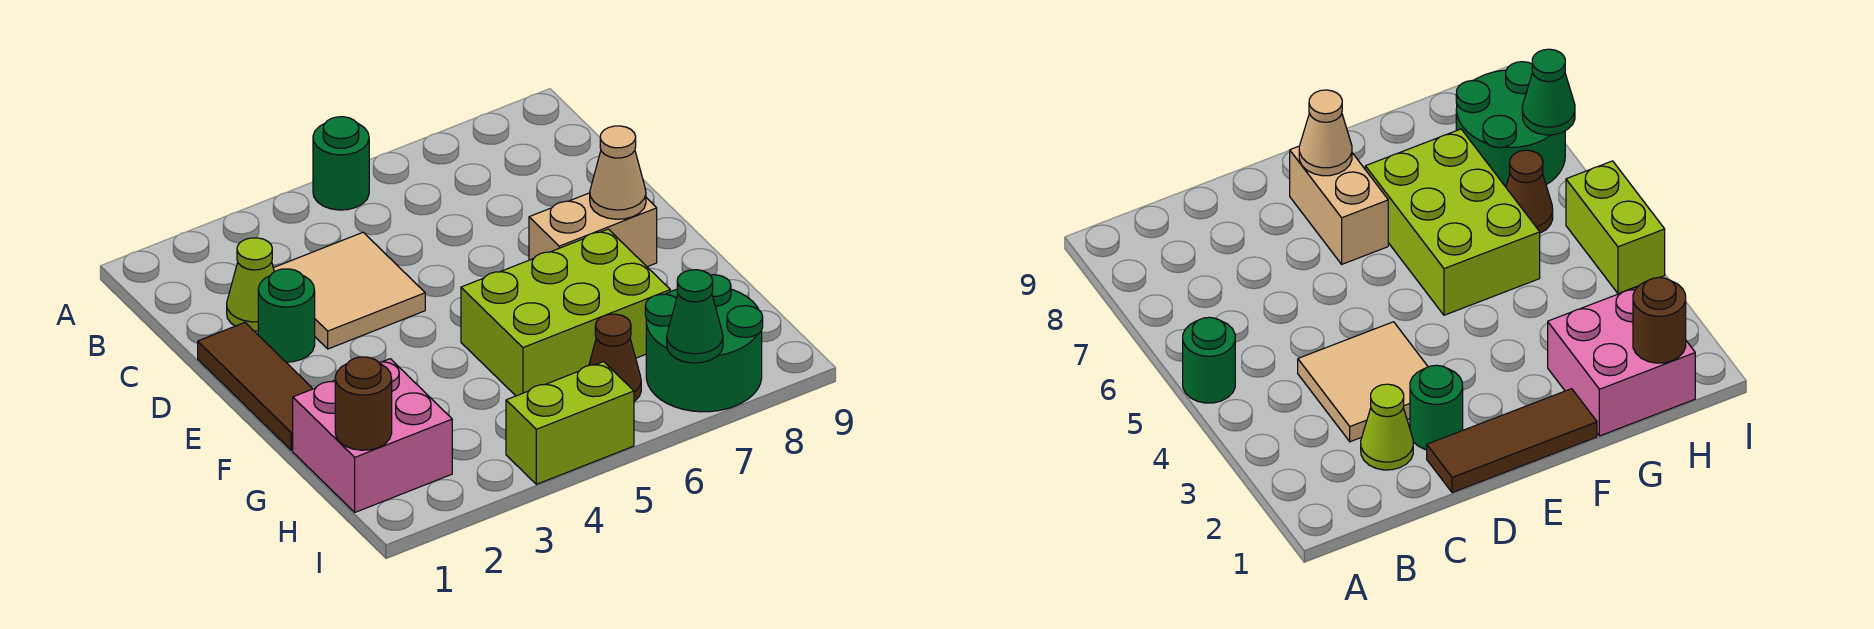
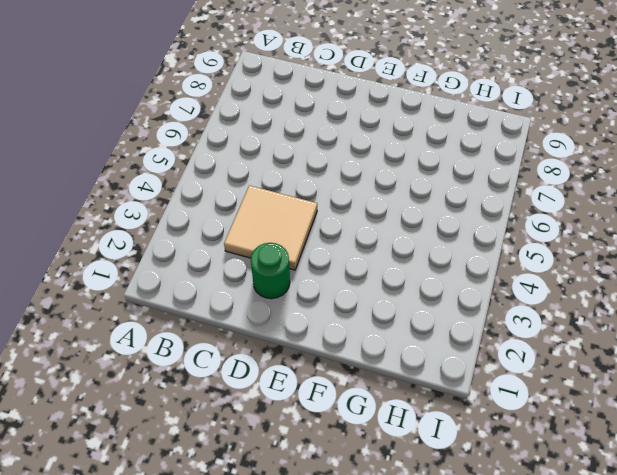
none -> green round brick A5 level 1
none -> lime cone C2 level 1
none -> brown tile D1:F1 level 1

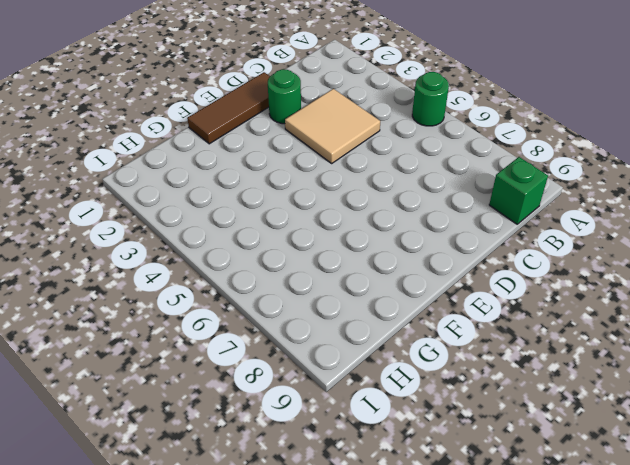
green brick B9 level 1 -> none
none -> lime cone C2 level 1
none -> tan brick E7:E8 level 1
none -> lime brick F5:G7 level 1

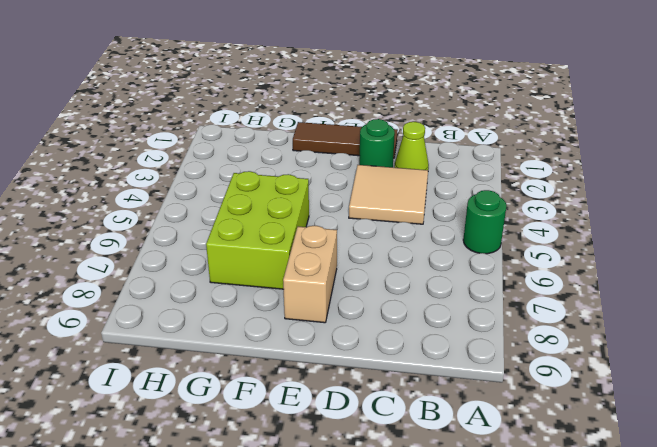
none -> pink brick G1:H2 level 1
none -> brown cone H6 level 1
none -> green round brick H7:I8 level 1

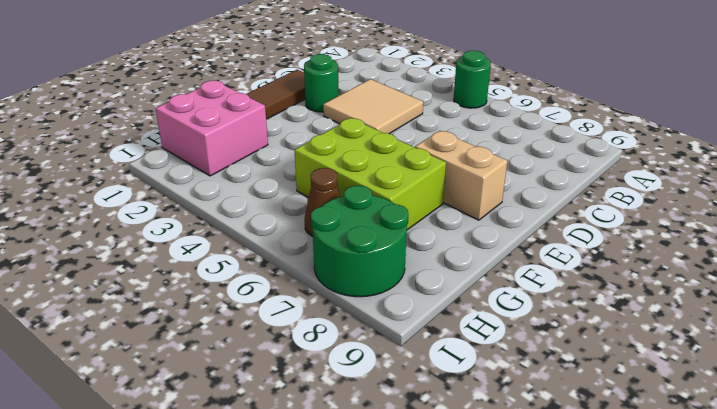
none -> lime cone C2 level 1
none -> lime brick I4:I5 level 1
none -> tan cone E8 level 2

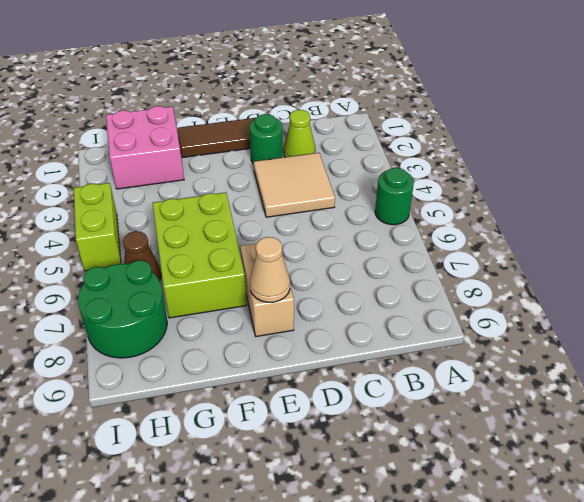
none -> brown round brick H1 level 2
none -> green cone I7 level 2

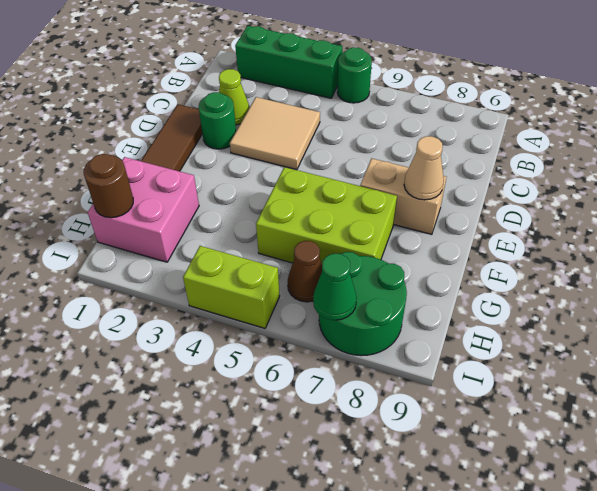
green brick A2:A4 level 1 -> none

